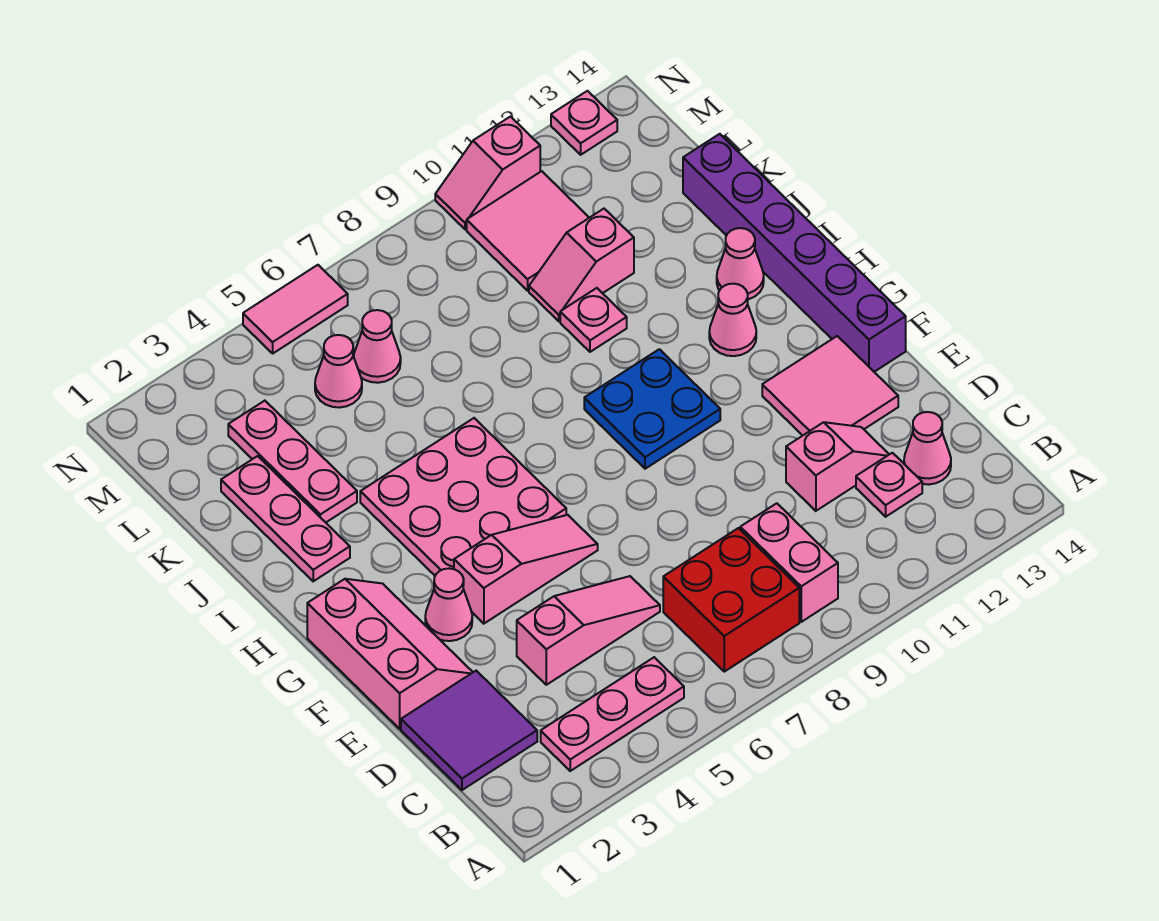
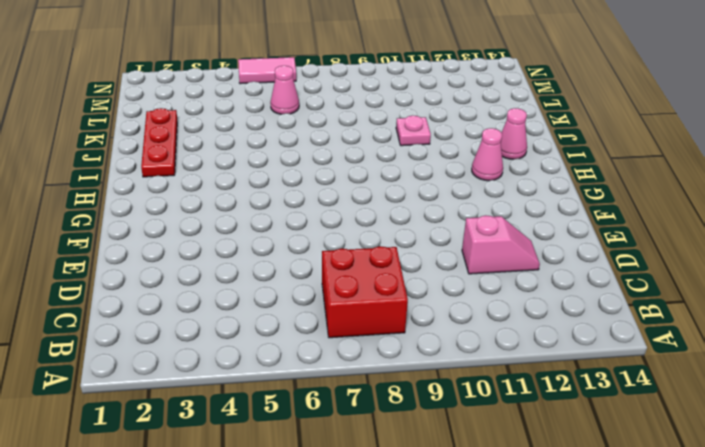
red plate I2:K2 level 1 -> pink plate I2:K2 level 1
none -> pink plate B3:B5 level 1
none -> pink brick B9:C9 level 1
none -> purple tile C1:D2 level 1

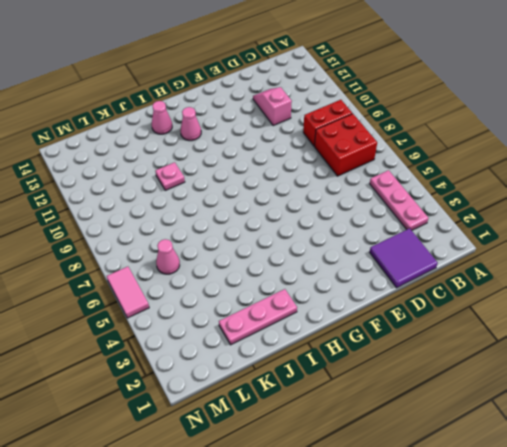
red brick B9:C9 level 1 -> pink brick B9:C9 level 1
none -> pink plate C12 level 1
none -> pink cone C13 level 1
none -> pink slope D4:D6 level 1 top 4

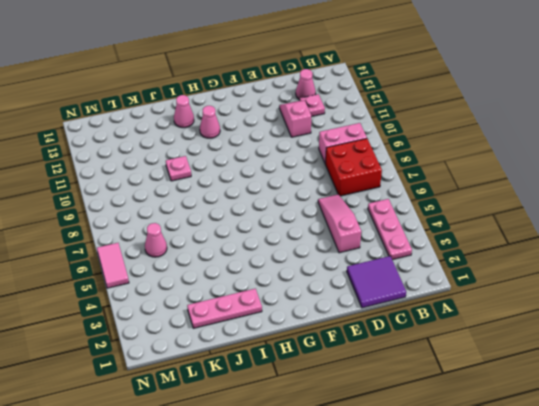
none -> pink slope E1:G2 level 1 top 1
none -> pink tile E12:F13 level 1
none -> pink cone F3 level 1

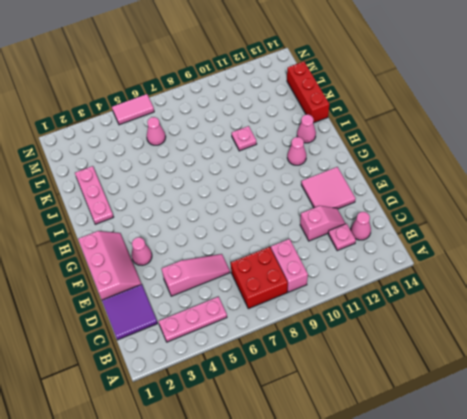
red brick J14:L14 level 1 -> purple brick F14:K14 level 1
none -> pink slope F4:F6 level 1 top 4
none -> pink plate G4:I6 level 1
none -> blue plate G9:H10 level 1

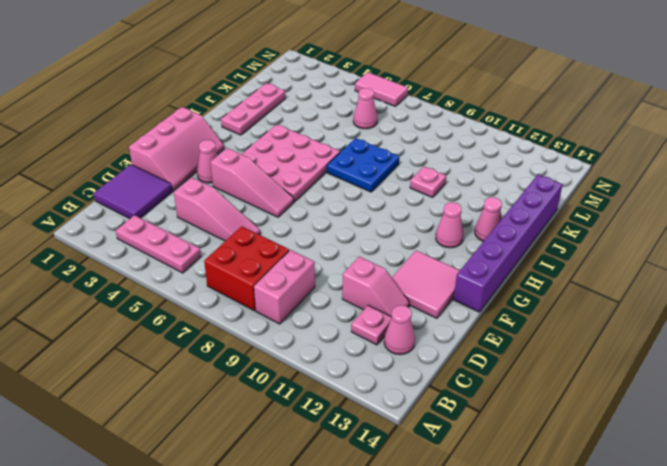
blue plate I7:J8 level 1 -> blue plate G9:H10 level 1
none -> pink plate J3:L3 level 1
none -> pink slope K10:K11 level 1 top 11
none -> pink cone L5 level 1

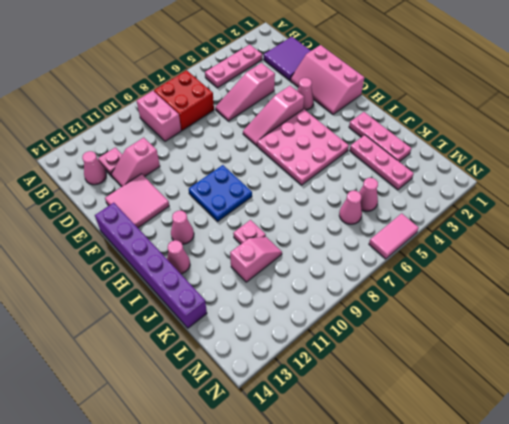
none -> pink tile L10:M11 level 1
none -> pink slope N10:N11 level 1 top 11
none -> pink plate N13 level 1

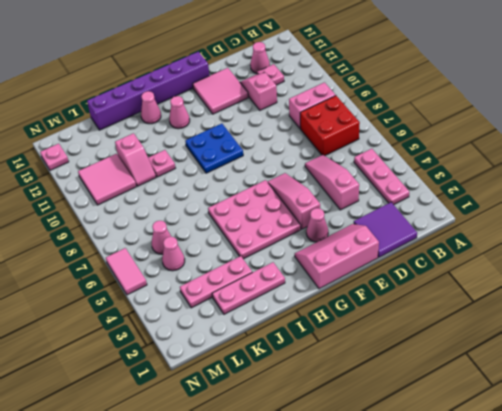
none -> pink slope N10:N11 level 1 top 11

